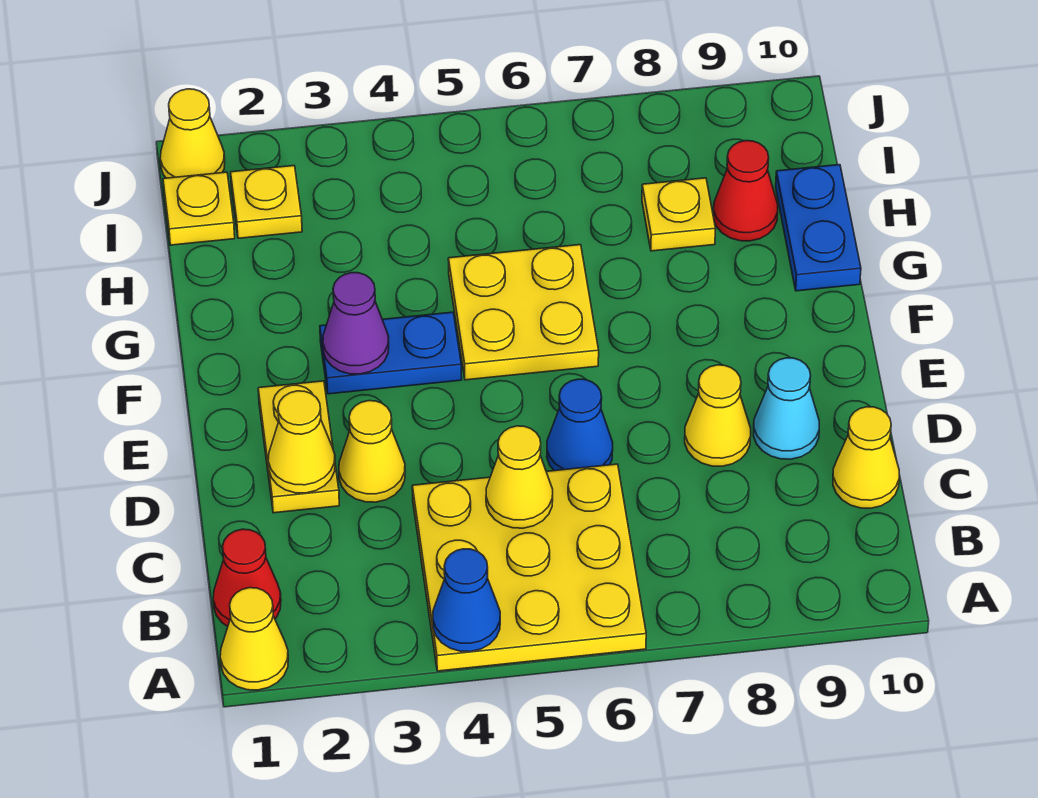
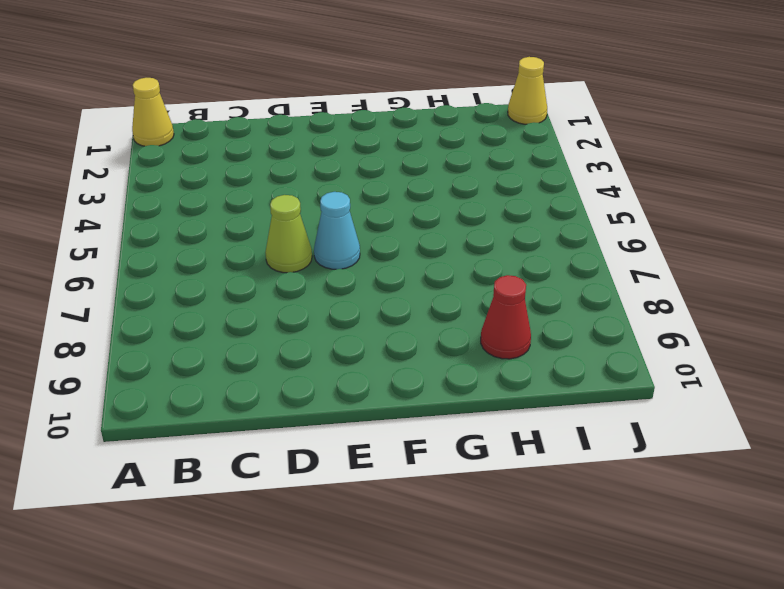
lime cone D6 level 1 -> blue cone D6 level 1
cyan cone E6 level 1 -> cyan cone D9 level 1
none -> yellow plate A4:C6 level 1
none -> red cone B1 level 1
none -> yellow cone C10 level 1

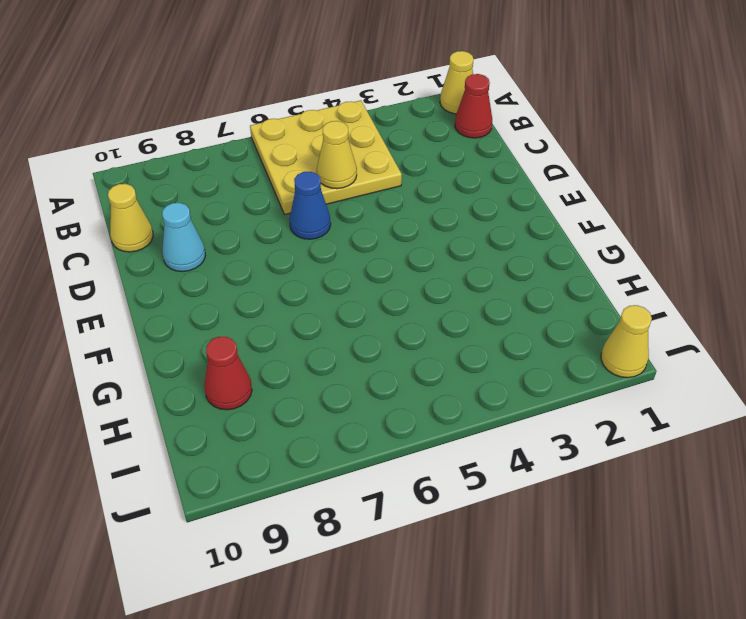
none -> yellow plate D2:E2 level 1
none -> yellow cone D3 level 1
none -> yellow cone D8 level 1

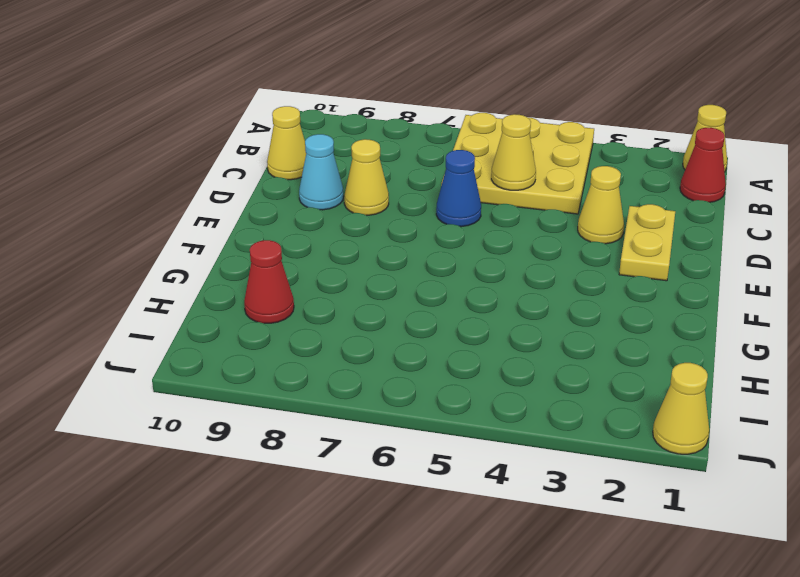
none -> blue plate F3:F4 level 1
none -> yellow plate F5:G6 level 1
none -> blue plate G10:H10 level 1

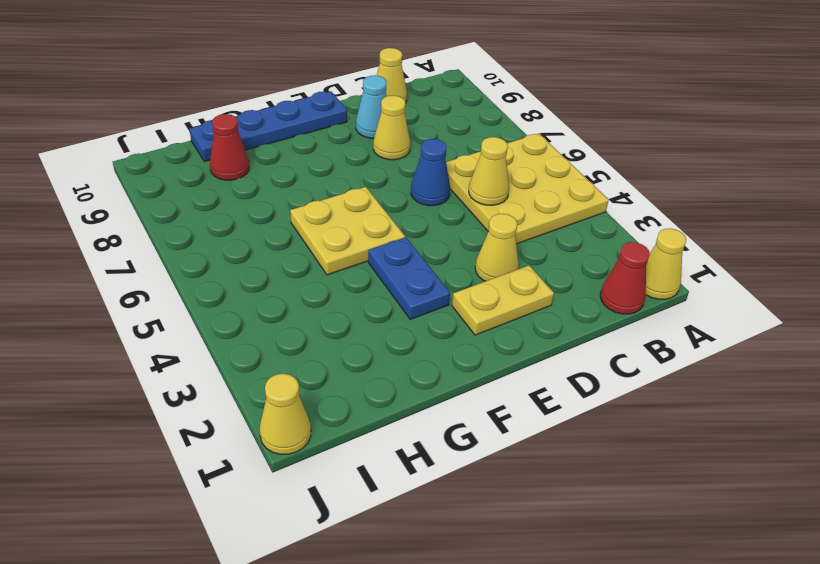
blue plate E10:H10 level 1 -> blue plate G10:H10 level 1
none -> yellow plate H8 level 1
none -> yellow plate I1 level 1
none -> yellow plate I2 level 1

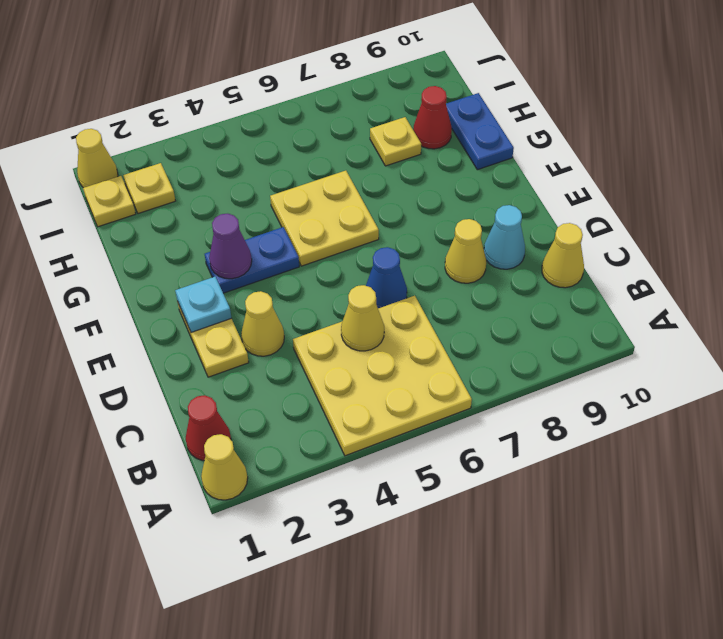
cyan plate E2 level 2 -> none
none -> blue cone A4 level 2
none -> yellow cone D2 level 2

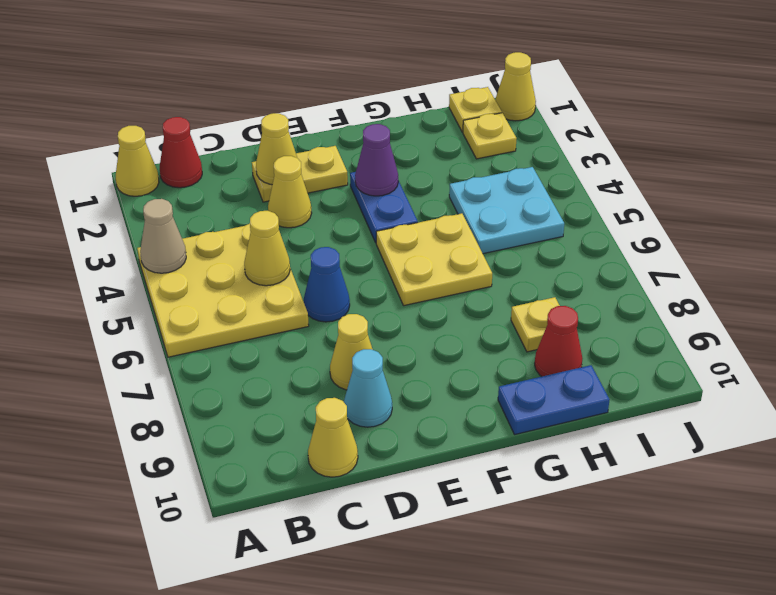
tan cone A4 level 2 -> blue cone A4 level 2
cyan plate H4:I5 level 1 -> none

